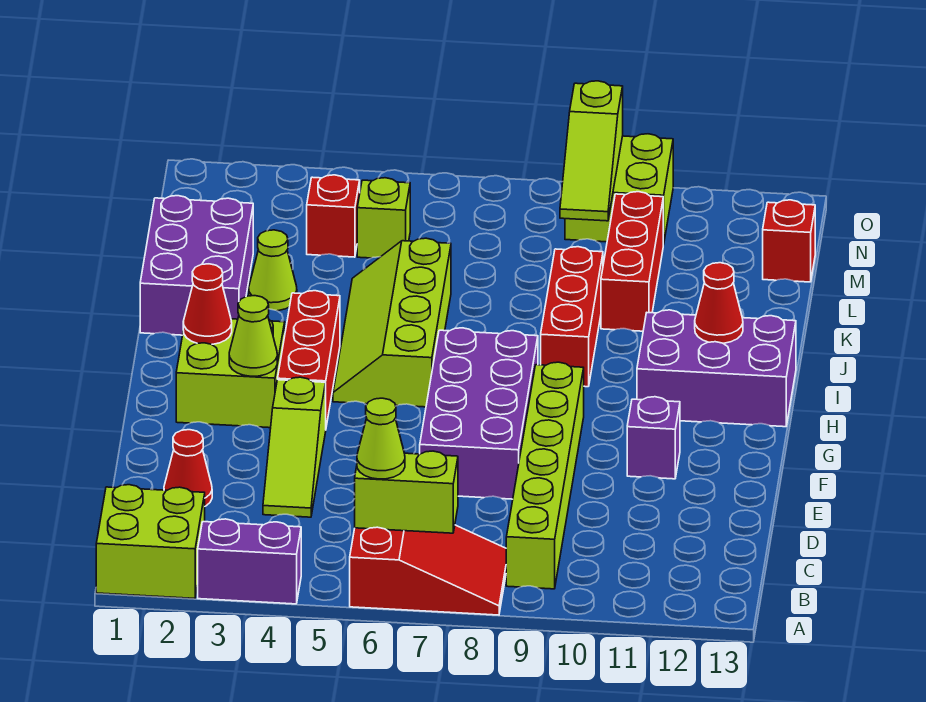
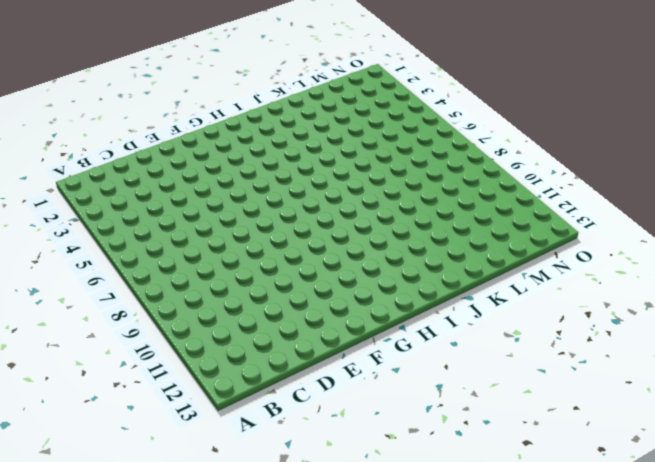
none -> lime brick A1:B2 level 1
none -> purple brick A3:A4 level 1
none -> red slope A6:B8 level 1 top 6

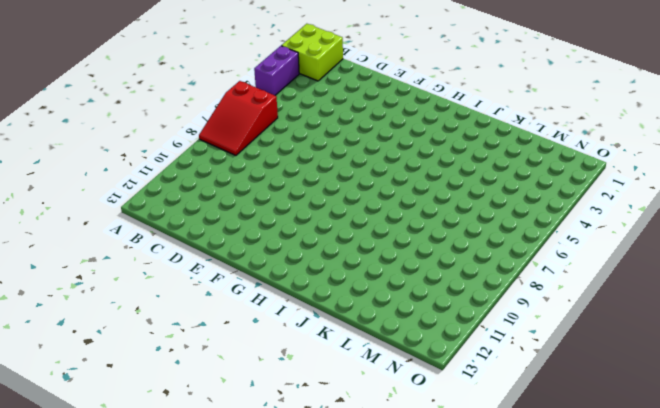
none -> lime brick B9:G9 level 1
none -> red cone D2 level 1
none -> lime slope D4:F4 level 1 top F

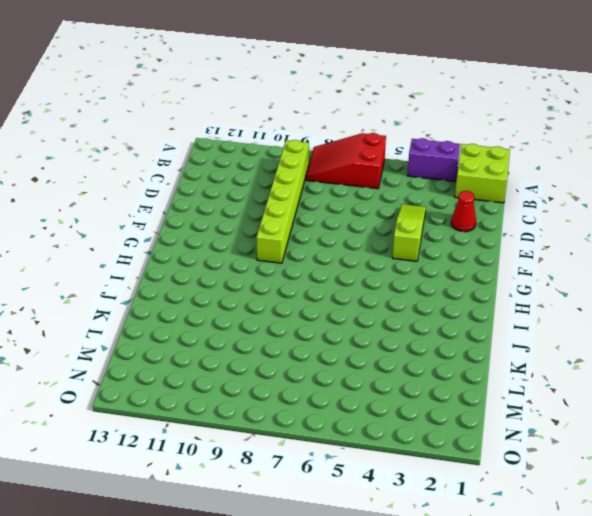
none -> purple brick E7:H8 level 1
none -> purple brick F11 level 1
none -> lime brick G2:H3 level 1

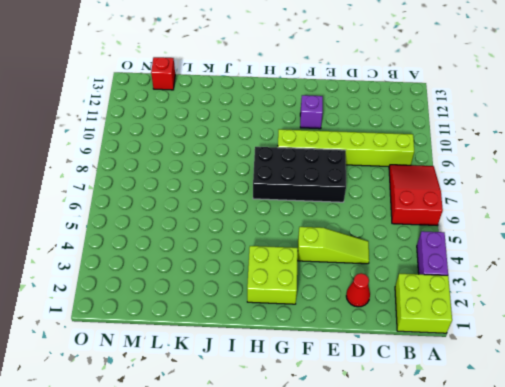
black brick E7:H8 level 1 -> purple brick E7:H8 level 1
none -> red brick G4:I4 level 1
none -> lime slope H5:K6 level 1 top 6
none -> purple brick H11:I13 level 1

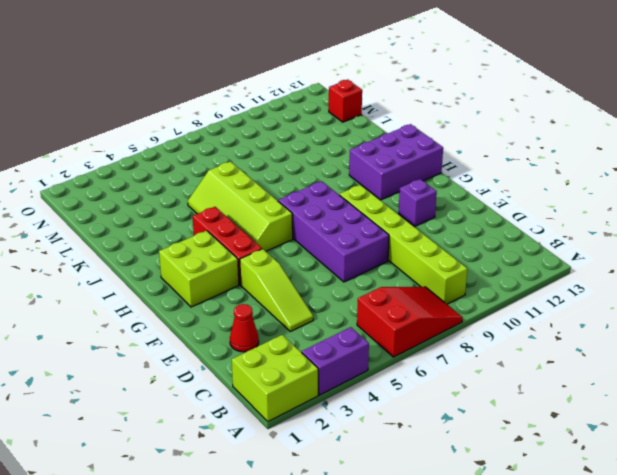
none -> red brick I9:K9 level 1
none -> purple brick J1:L2 level 1
none -> lime cone K3 level 1

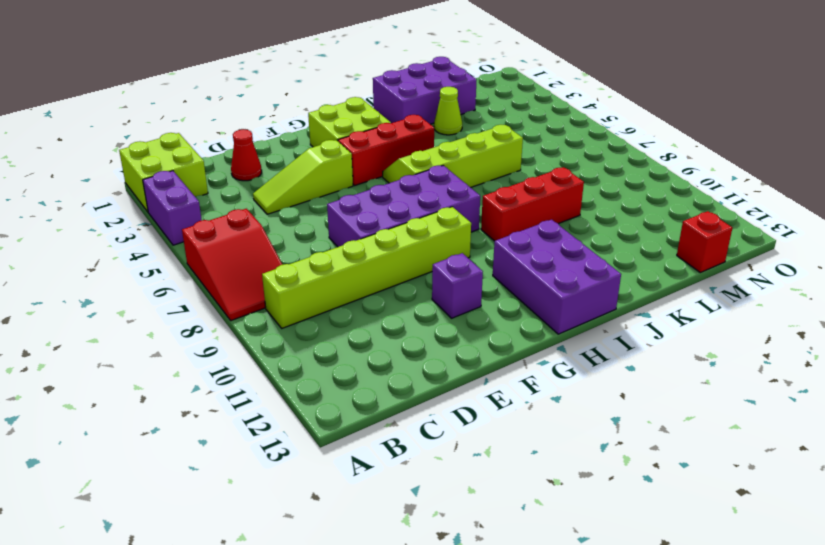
none -> red brick K10:M10 level 1
none -> red brick M4 level 1
none -> lime brick M5 level 1

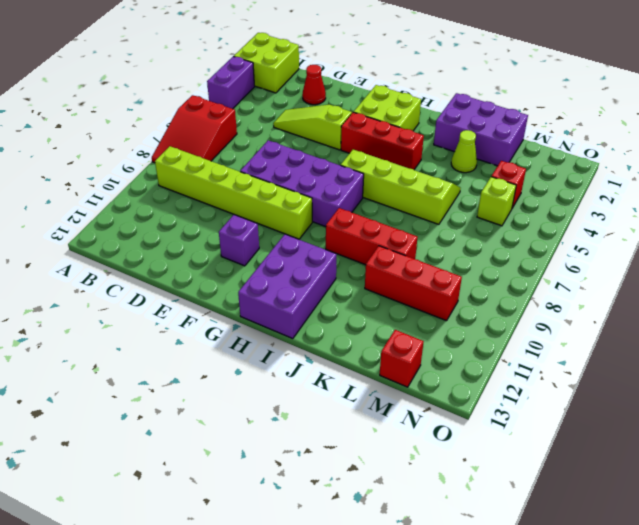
none -> lime brick N9:O10 level 1
none -> lime brick B6:B7 level 2
none -> lime cone G3 level 2

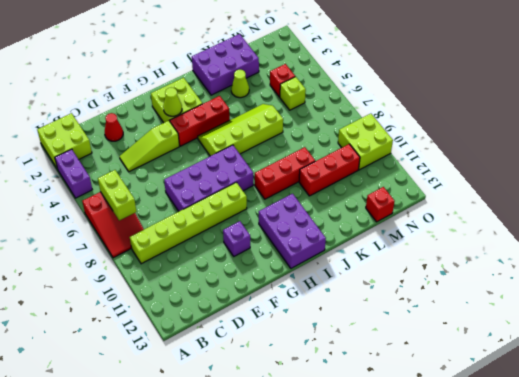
none -> red cone H2 level 2
none -> red cone I12 level 2
none -> lime slope M9:O9 level 2 top O

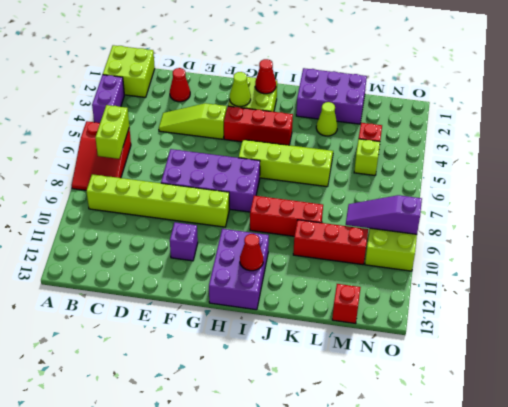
purple slope M9:O9 level 2 top O -> lime slope M9:O9 level 2 top O
none -> lime cone B6 level 3

